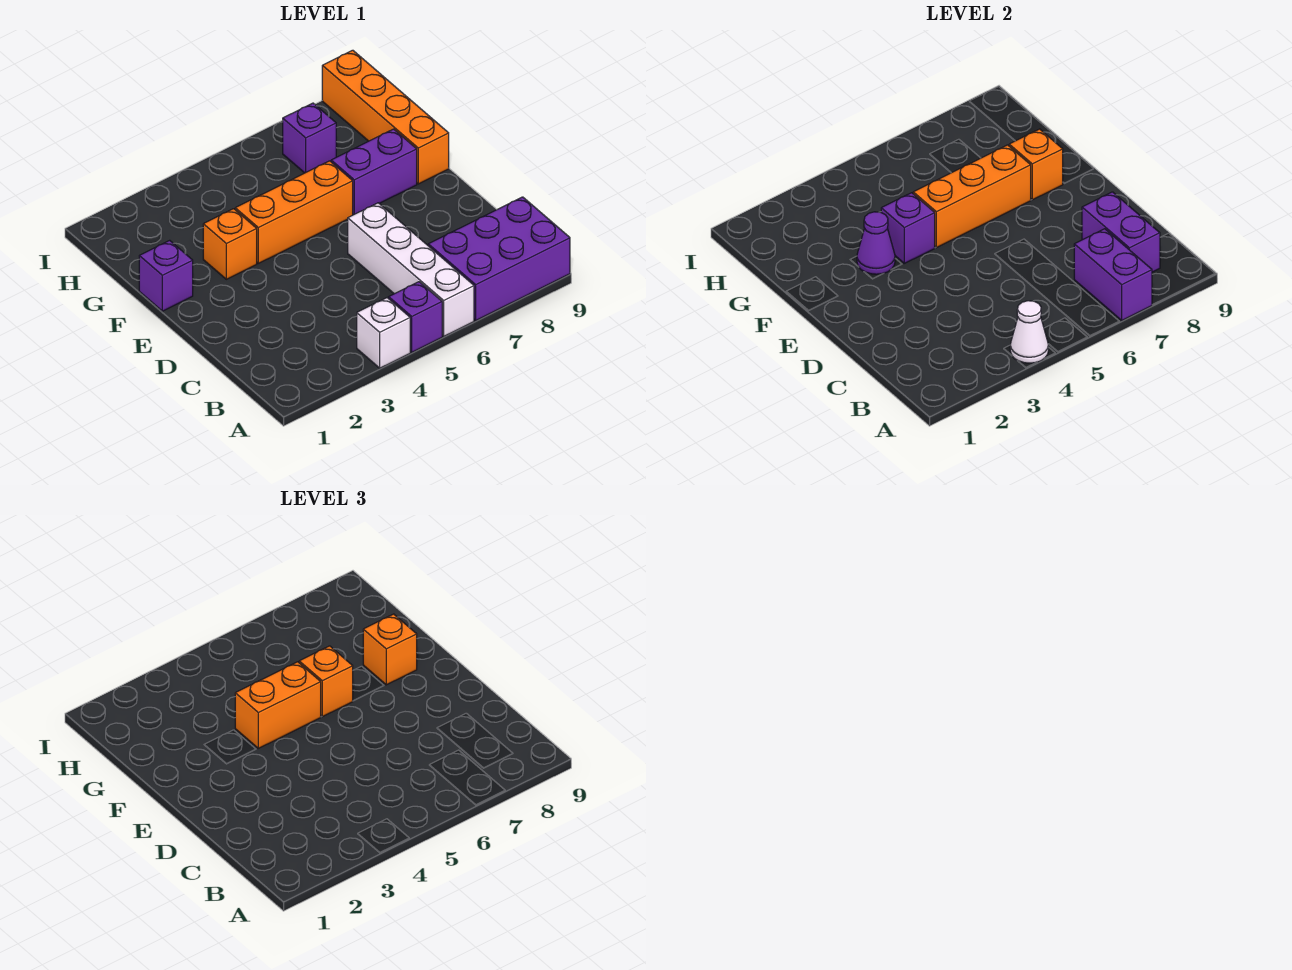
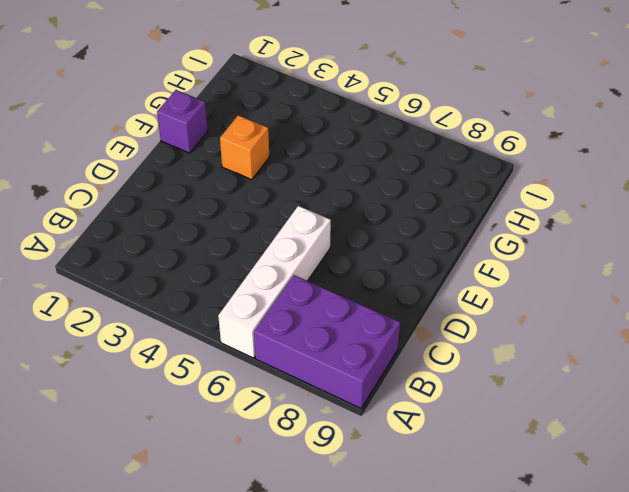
none -> white brick A4 level 1
none -> purple brick A5 level 1
none -> orange brick F4:F6 level 1

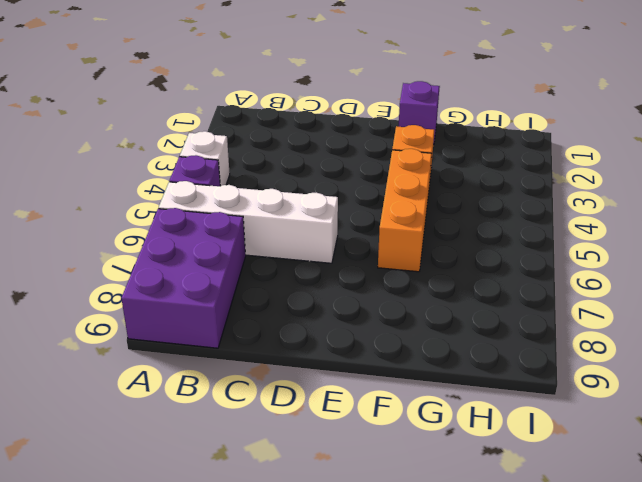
none -> purple brick F7:F8 level 1
none -> orange brick F9:I9 level 1
none -> purple brick H7 level 1

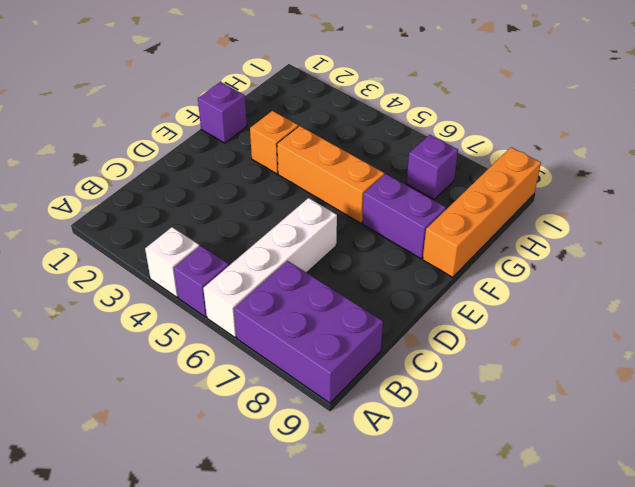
none -> white cone A4 level 2
none -> purple brick A7:B7 level 2
none -> purple brick B8:C8 level 2

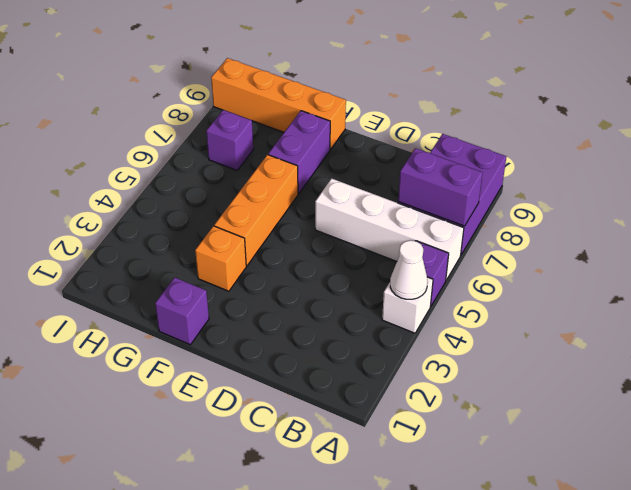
none -> purple brick B8:C8 level 2
none -> purple cone F3 level 2
none -> purple brick F4 level 2

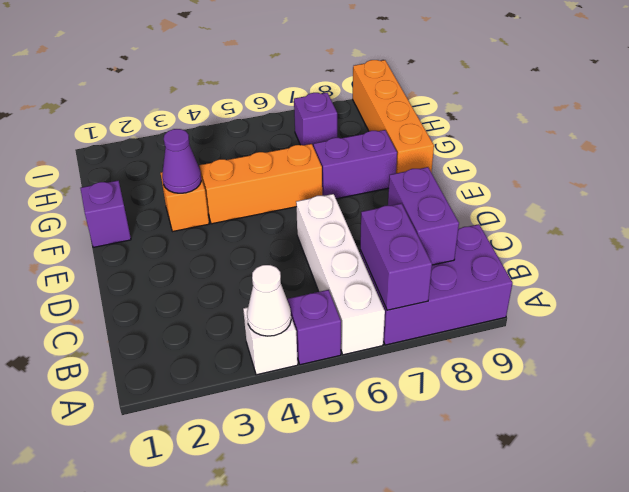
none -> purple brick F4 level 2
none -> orange brick F5:F7 level 2
none -> orange brick F8 level 2

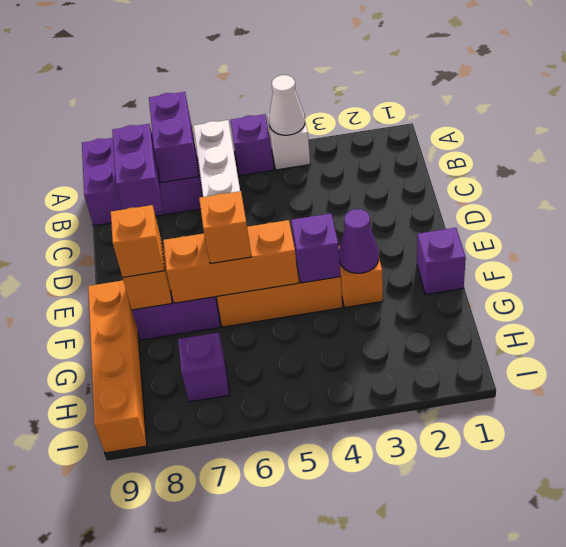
none -> orange brick F4:F5 level 3

